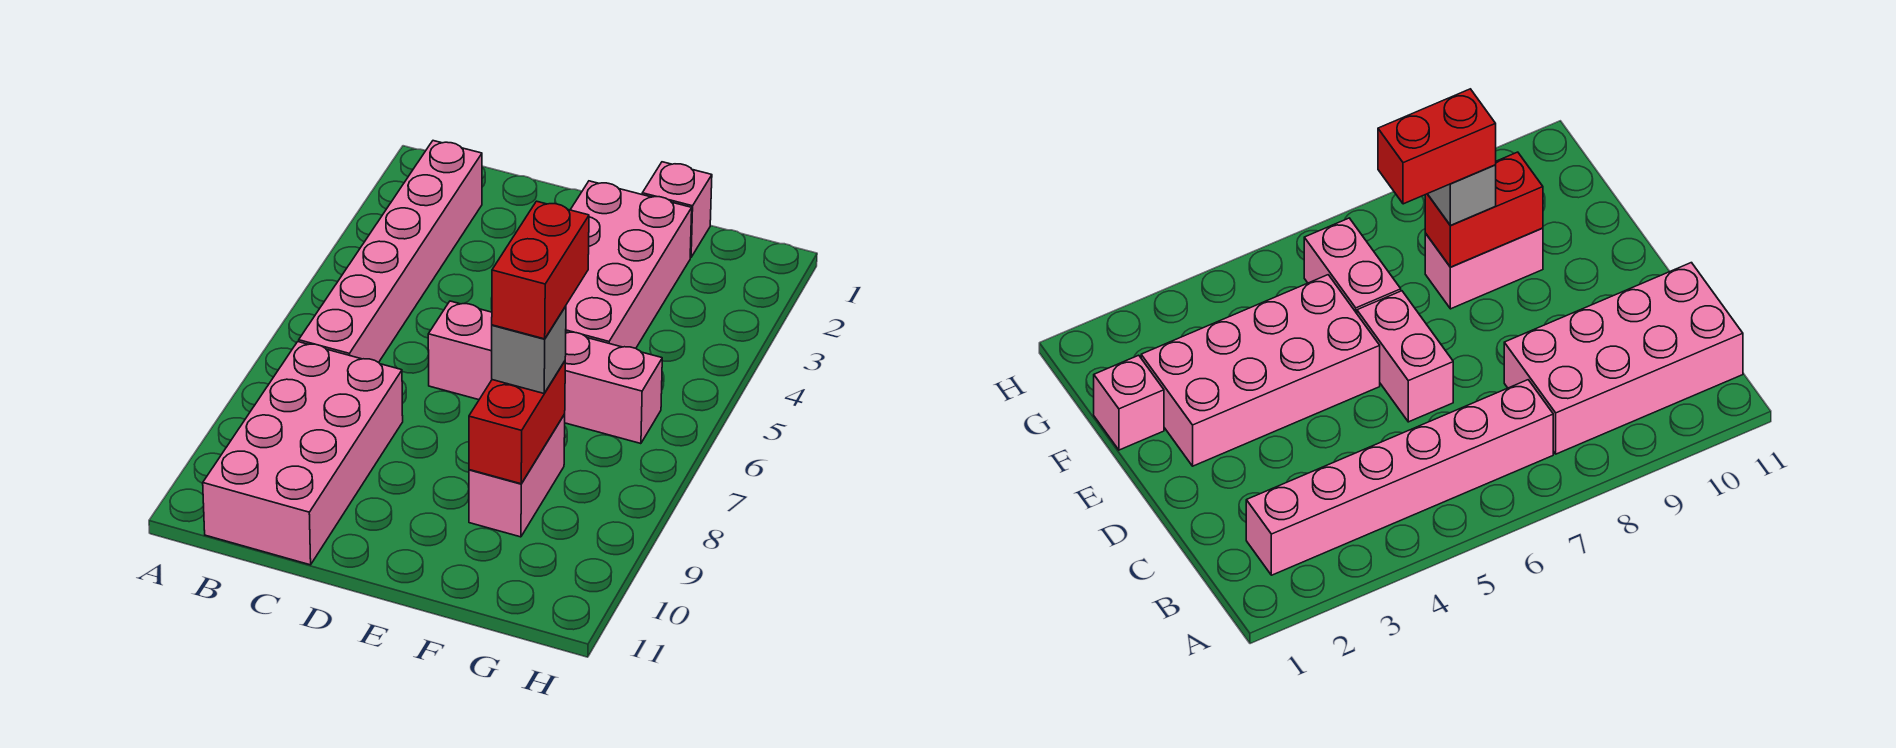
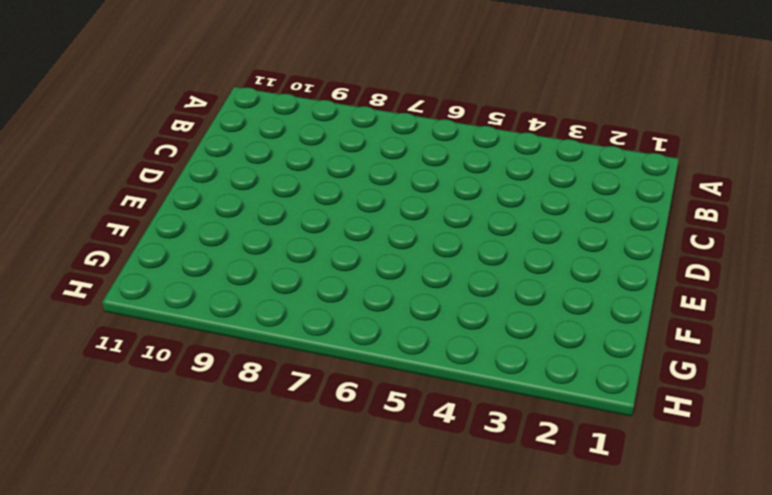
none -> pink brick B2:B7 level 1
none -> pink brick B8:C11 level 1

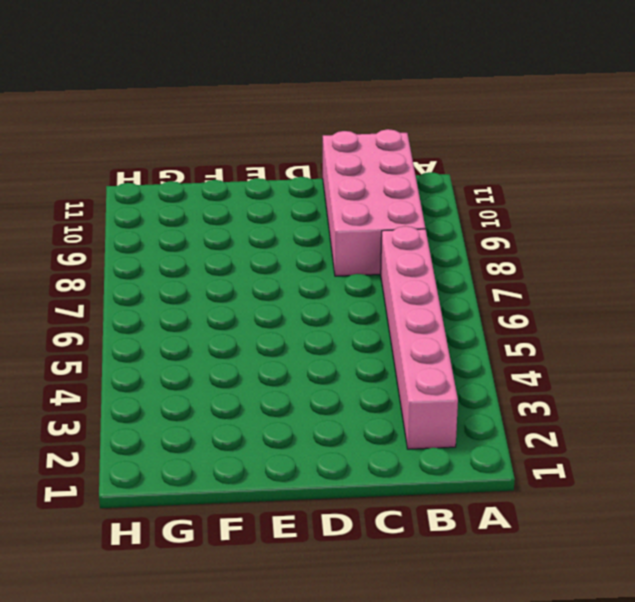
none -> pink brick D6:E6 level 1
none -> pink brick E2:F5 level 1

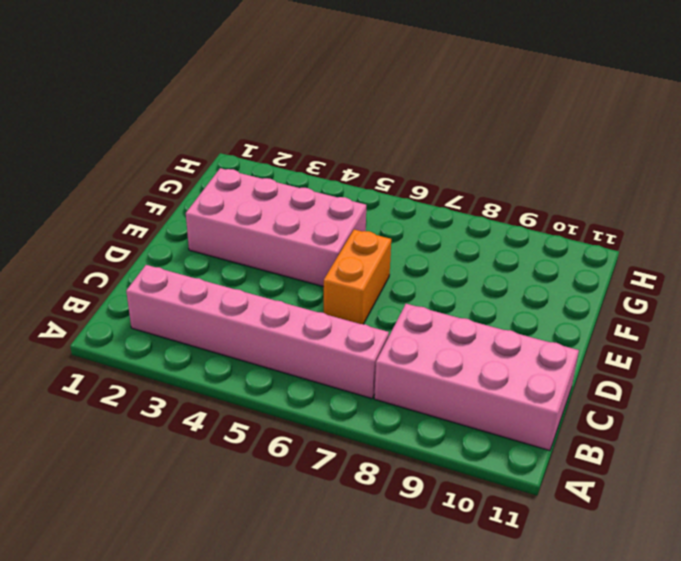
orange brick D6:E6 level 1 -> pink brick D6:E6 level 1
none -> pink brick F1 level 1
none -> pink brick F6:G6 level 1

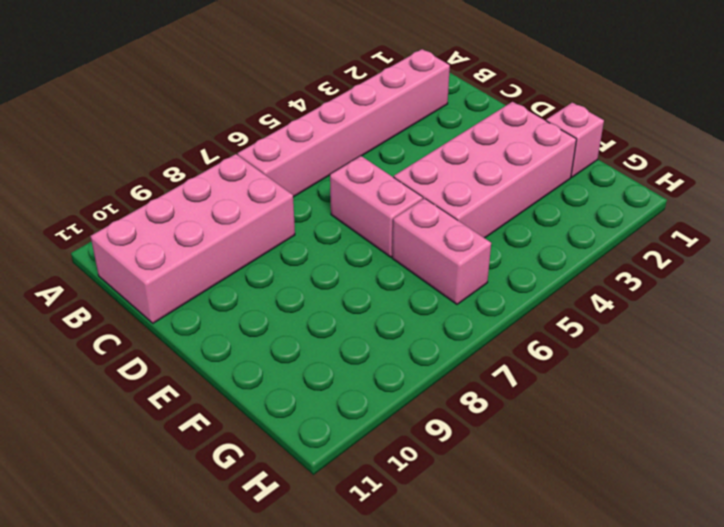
none -> pink brick F8:F9 level 1
none -> red brick F8:F9 level 2

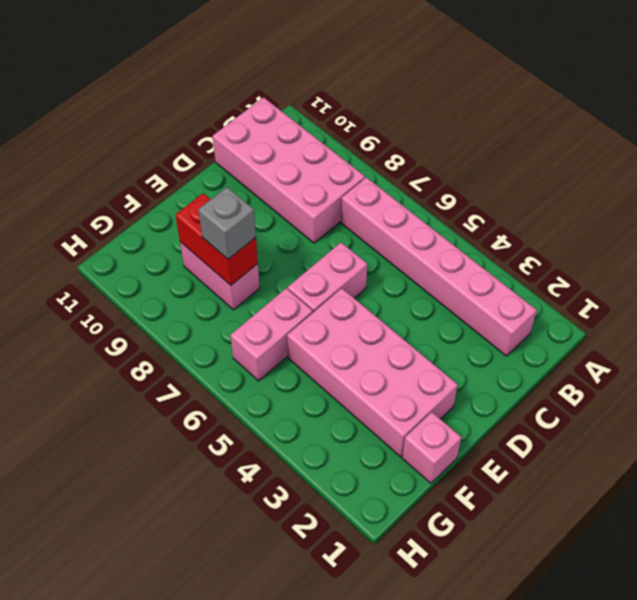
none -> red brick F7:F8 level 4

